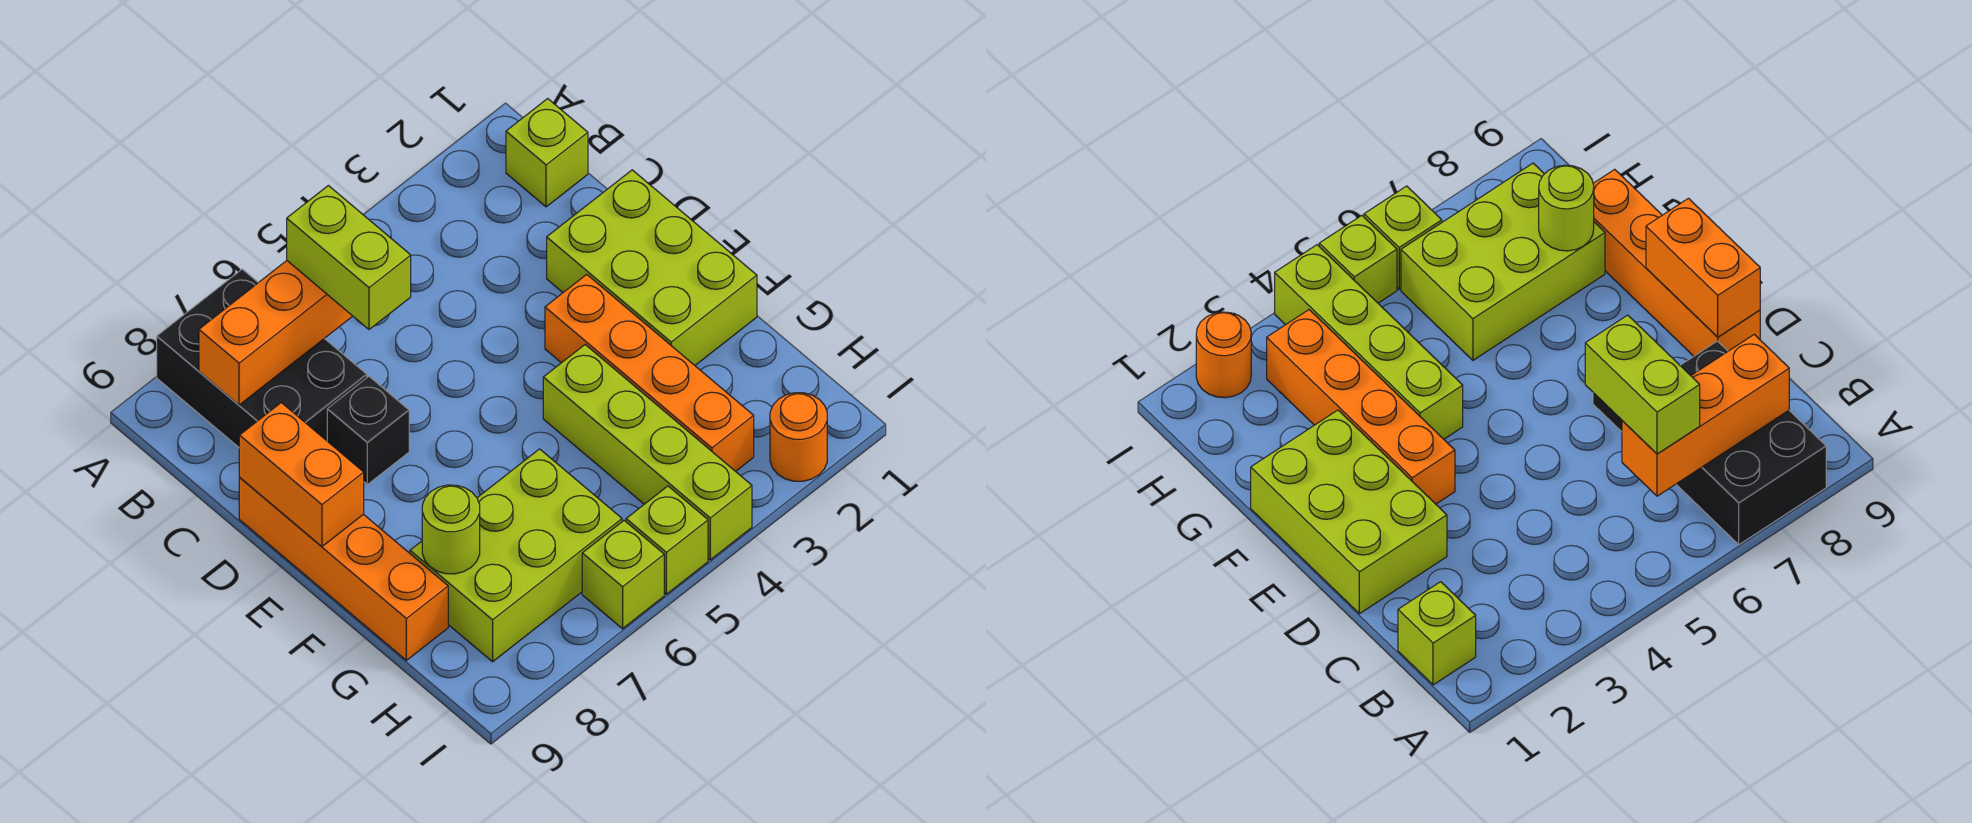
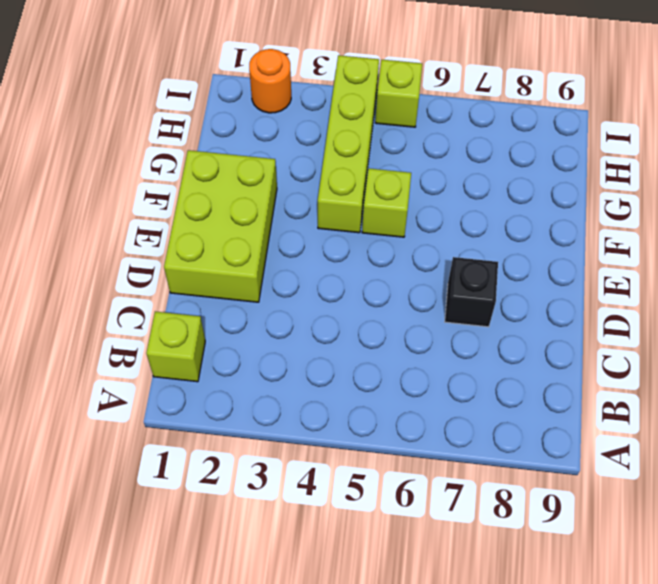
lime brick F5 level 1 -> lime brick I6 level 1
none -> black brick A7:C8 level 1
none -> orange brick D9:G9 level 1
none -> orange brick E3:H3 level 1

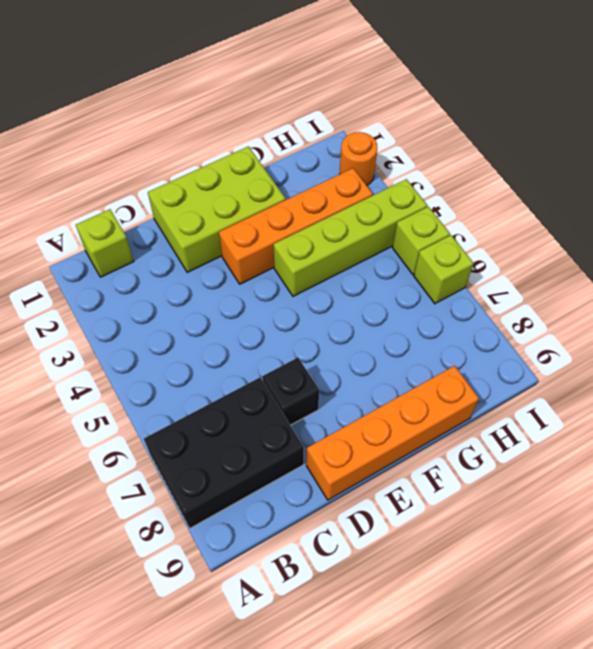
none -> lime brick G6:H8 level 1
none -> orange brick B6:B8 level 2
none -> orange brick D9:E9 level 2

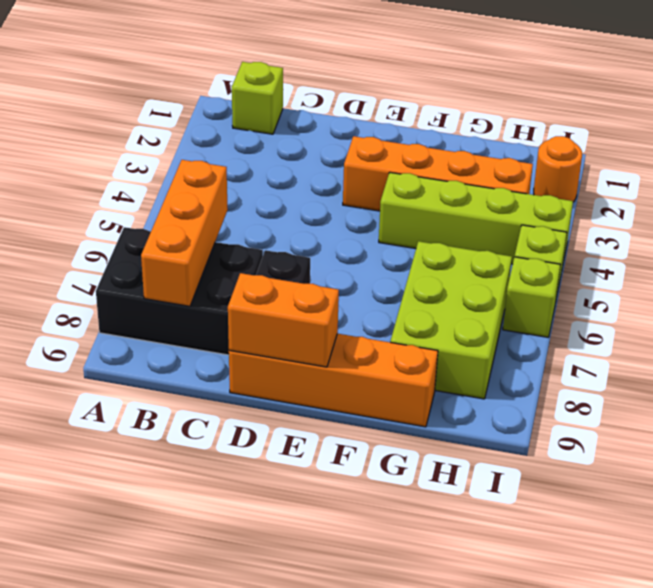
none -> lime brick D1:F2 level 1
none -> lime round brick G8 level 2
none -> lime brick B6:C6 level 3

